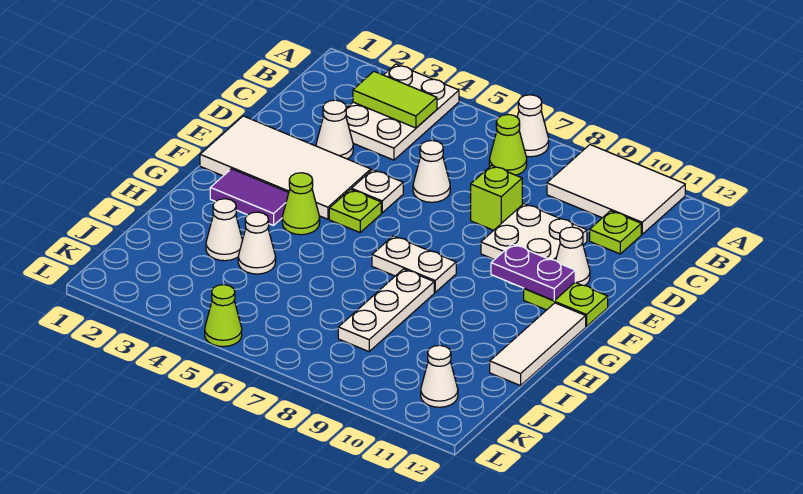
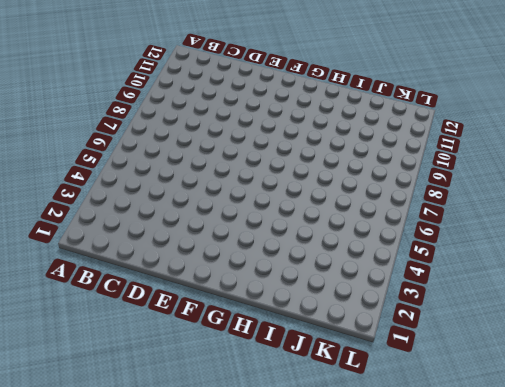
none -> white plate A3:C4 level 1
none -> white cone A7 level 1
none -> white tile A9:B11 level 1

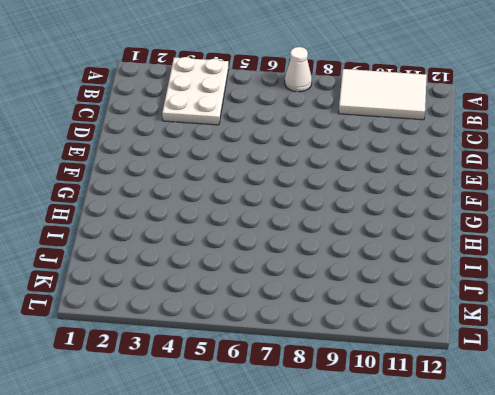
none -> lime cone B7 level 1
none -> lime plate C11 level 1
none -> white cone D3 level 1

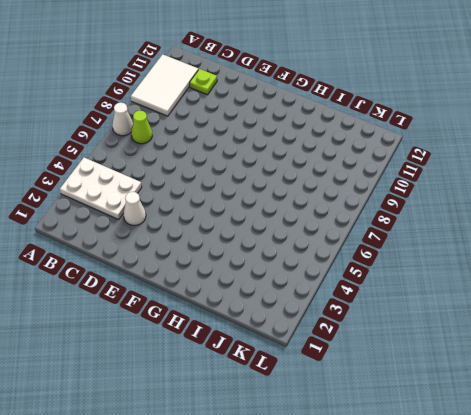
none -> white cone D6 level 1
none -> lime brick D8 level 1
none -> white plate D9:E10 level 1

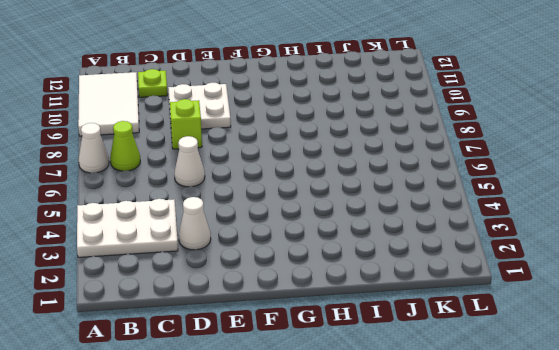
none -> white tile E1:F4 level 1
none -> white plate E5 level 1
none -> white cone E11 level 1

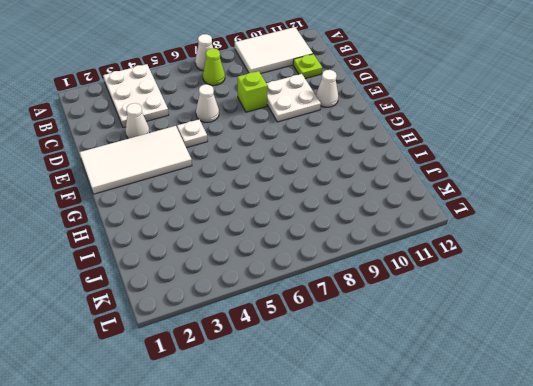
none -> lime plate F5 level 1
none -> lime plate F11:F12 level 1
none -> purple tile G2:G3 level 1

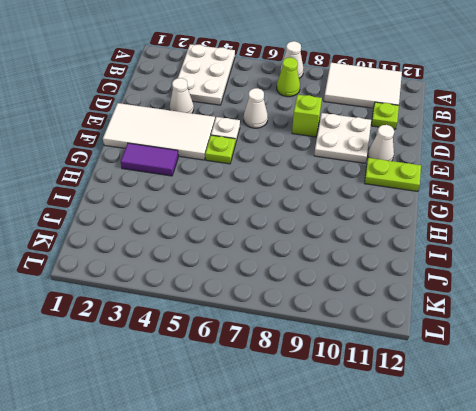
none -> lime cone G4 level 1
none -> white plate G7:G8 level 1
none -> white tile G12:I12 level 1

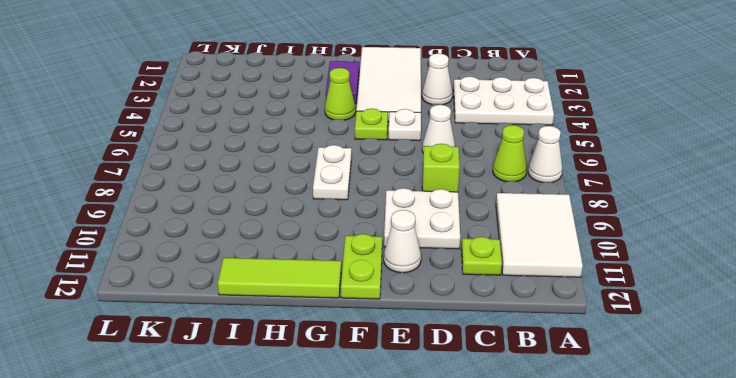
lime tile G12:I12 level 1 -> white tile G12:I12 level 1
none -> white plate H8:J8 level 1
none -> white cone I3 level 1
none -> white cone I4 level 1

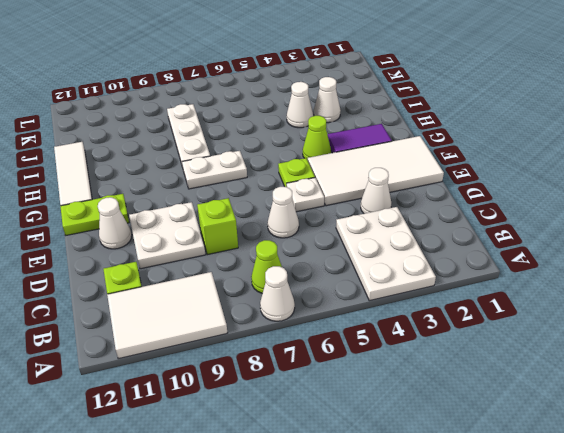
none -> white cone K11 level 1
none -> lime cone L5 level 1
none -> lime tile B3:B4 level 2

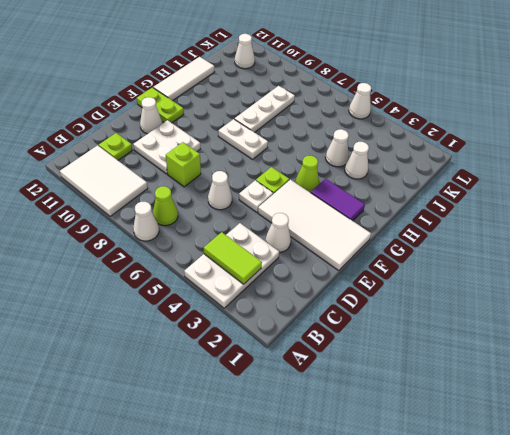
white cone L5 level 1 -> lime cone L5 level 1
none -> purple plate F10:F11 level 2

